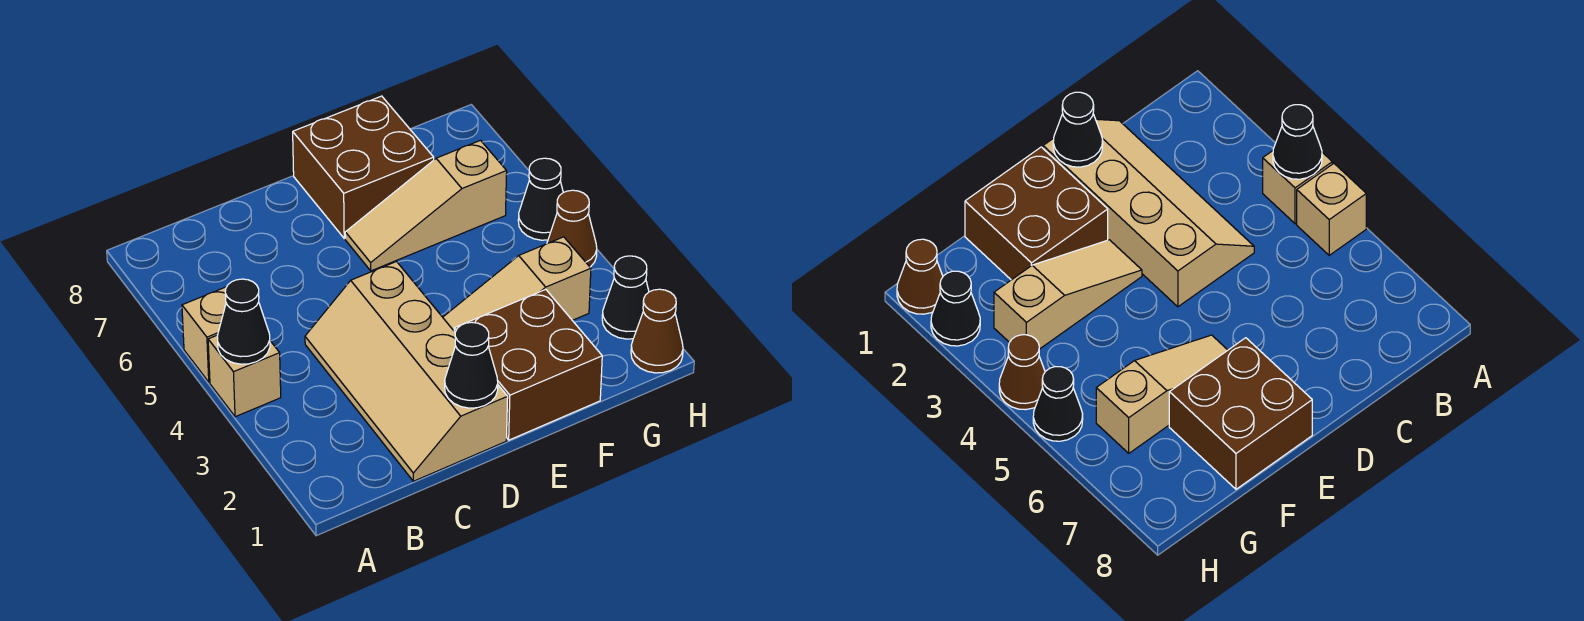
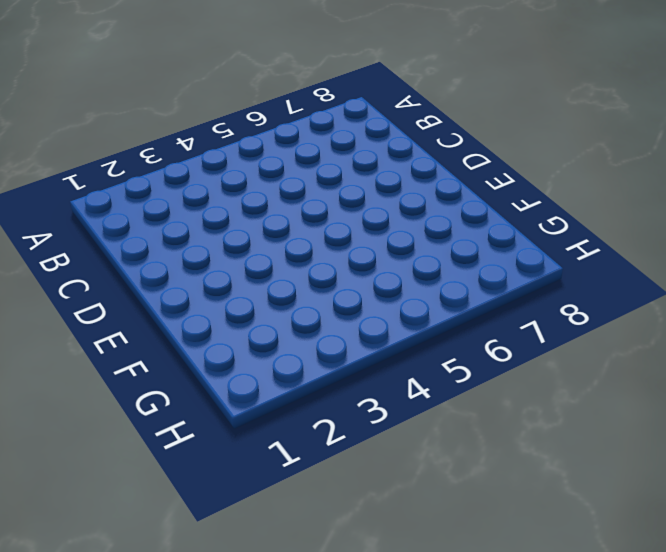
none -> tan brick A4 level 1
none -> tan brick A5 level 1
none -> tan slope C1:D4 level 1 top D

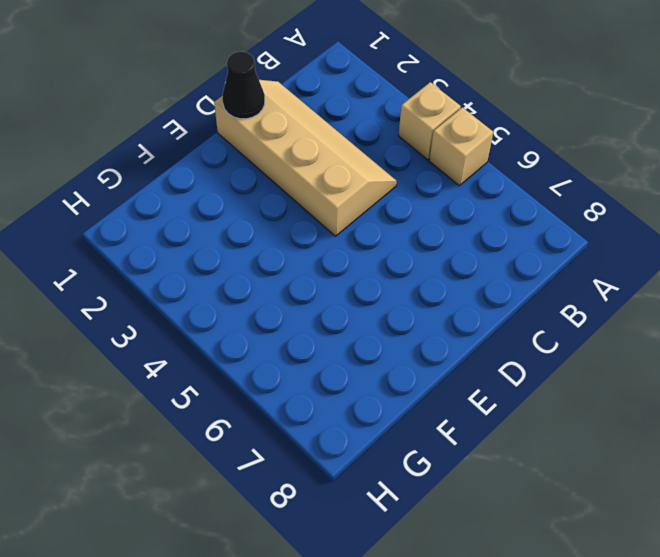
none -> brown brick E1:F2 level 1
none -> tan slope E3:G3 level 1 top G
none -> tan slope E6:G6 level 1 top G

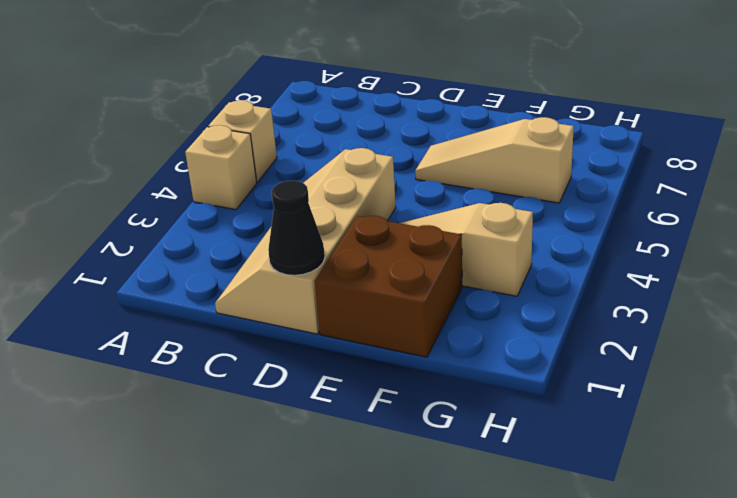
none -> brown brick E7:F8 level 1
none -> brown cone H1 level 1
none -> black cone H2 level 1

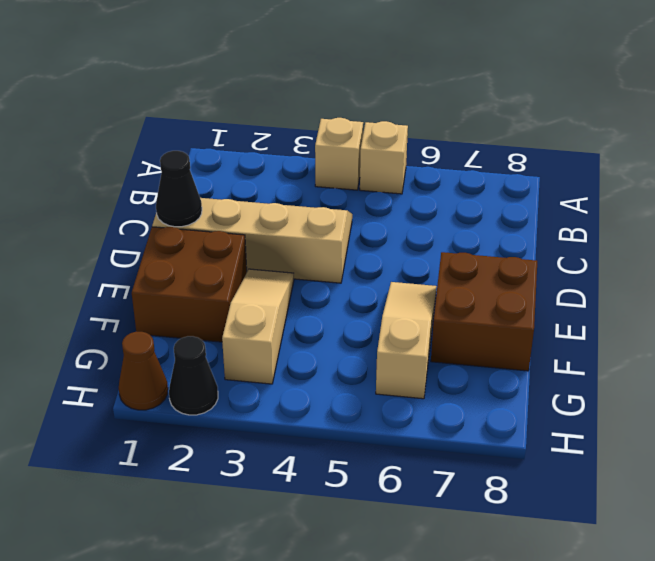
none -> brown cone H4 level 1
none -> black cone H5 level 1
none -> black cone A4 level 2

